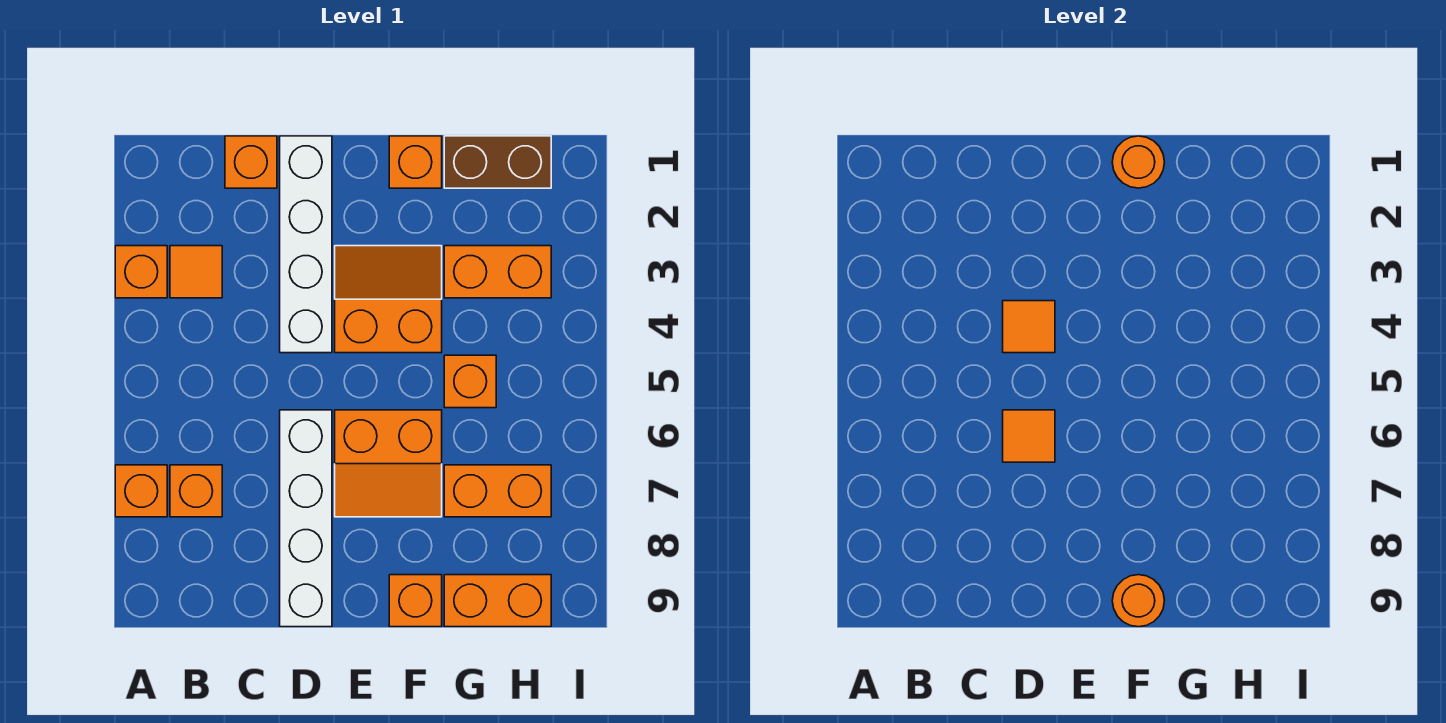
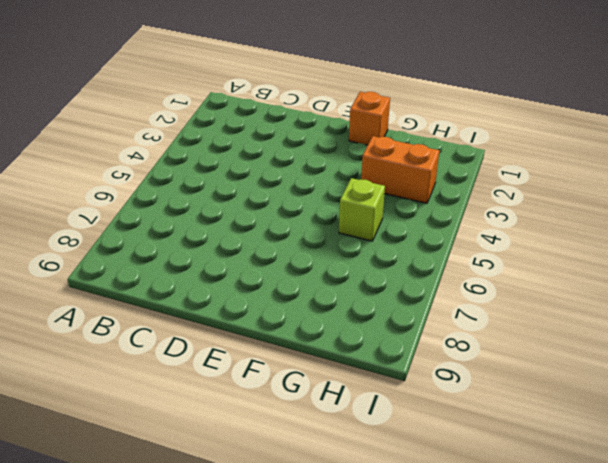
lime brick G5 level 1 -> orange brick G5 level 1
none -> orange brick A3 level 1
none -> orange brick A7 level 1
none -> orange tile B3 level 1

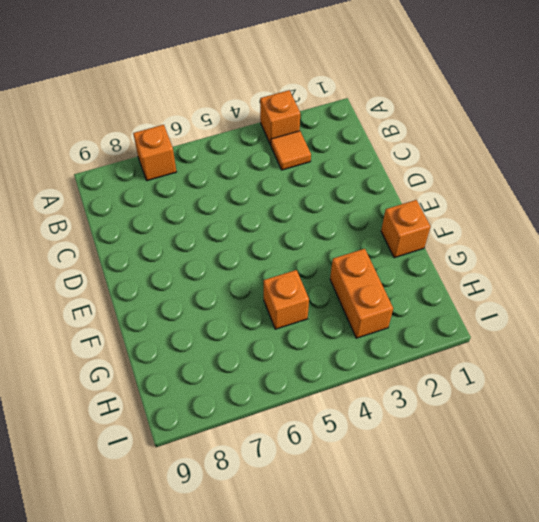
none -> orange brick B7 level 1
none -> orange brick C1 level 1
none -> white brick D1:D4 level 1

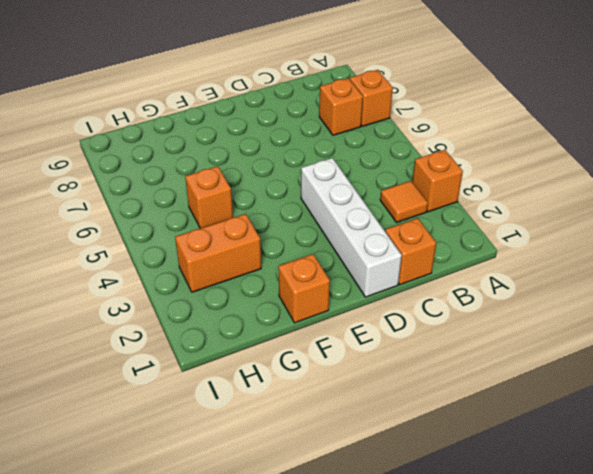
none -> white brick D6:D9 level 1
none -> orange slope E3:F4 level 1 top 4
none -> orange slope E6:F7 level 1 top 6

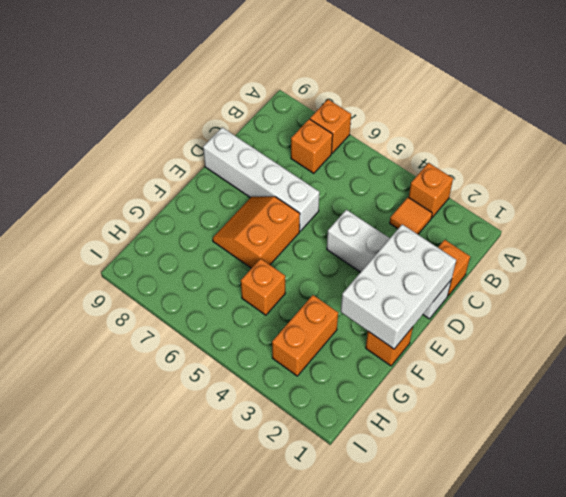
white brick D1:F2 level 2 -> orange round brick F1 level 2
none -> orange slope E3:F4 level 1 top 4
none -> orange brick F9 level 1
none -> brown brick G1:H1 level 1

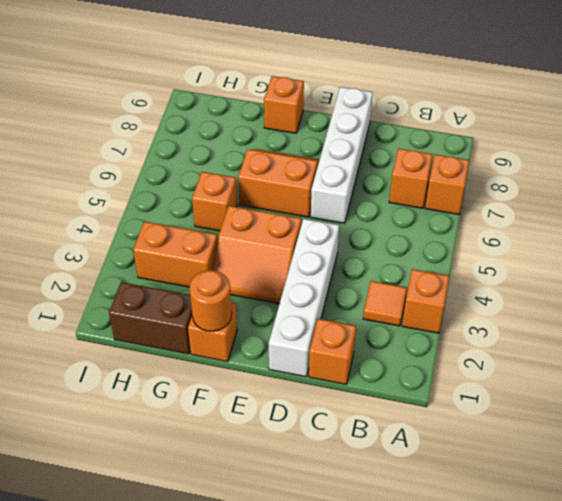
none -> orange brick G7:H7 level 1
none -> orange brick G9:H9 level 1
none -> orange tile D4 level 2

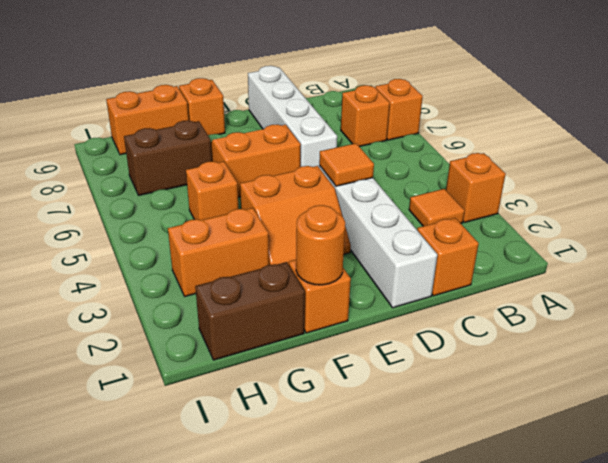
brown brick G7:H7 level 1 -> orange brick G7:H7 level 1
none -> orange tile D6 level 2
none -> orange round brick F9 level 2

